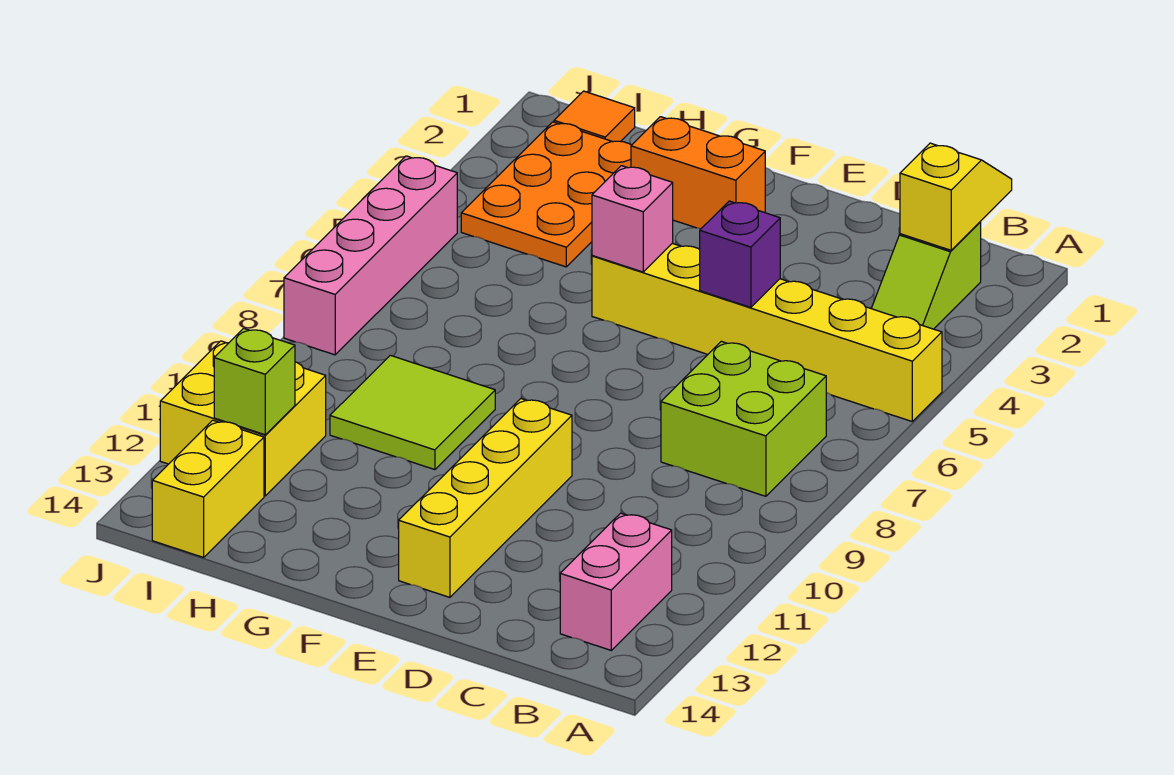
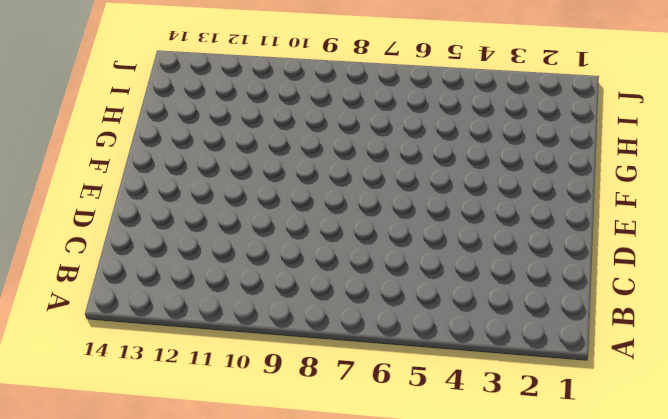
none -> yellow brick A5:F5 level 1
none -> lime slope B2:B3 level 1 top 2
none -> lime brick B7:C8 level 1

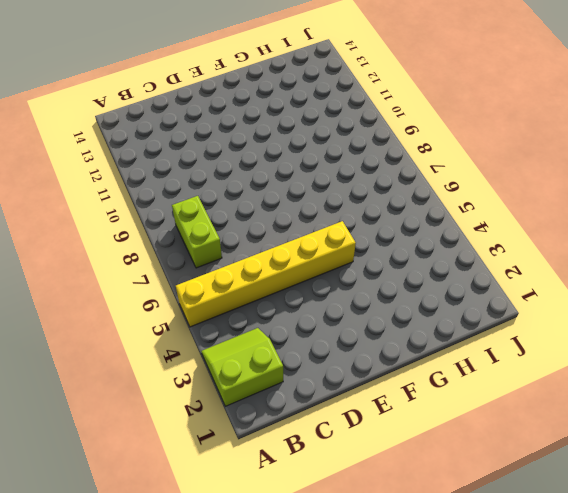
lime slope A2:B3 level 1 top 2 -> lime slope B2:B3 level 1 top 2
lime brick B7:B8 level 1 -> lime brick B7:C8 level 1
none -> pink brick B12:B13 level 1
none -> yellow brick E10:E13 level 1
none -> orange brick F2:G2 level 1

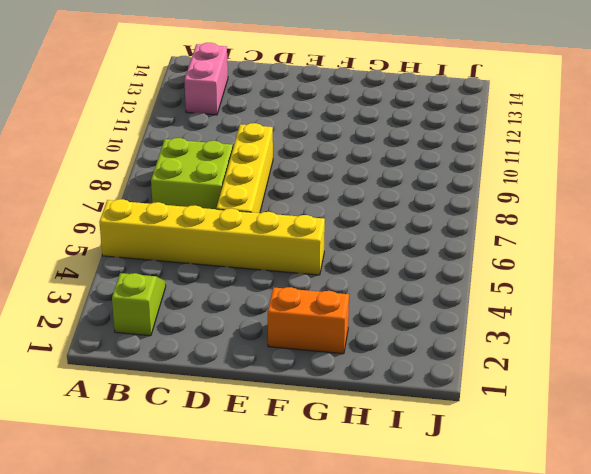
yellow brick D6:D9 level 1 -> yellow brick E10:E13 level 1
none -> lime tile G9:H10 level 1
none -> orange plate H2:I4 level 1
none -> orange tile I1 level 1

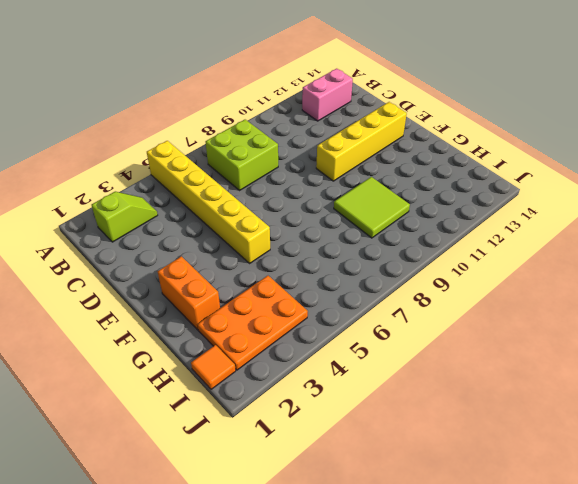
none -> yellow brick I11:J12 level 1
none -> yellow brick I13:I14 level 1
none -> pink brick J5:J8 level 1

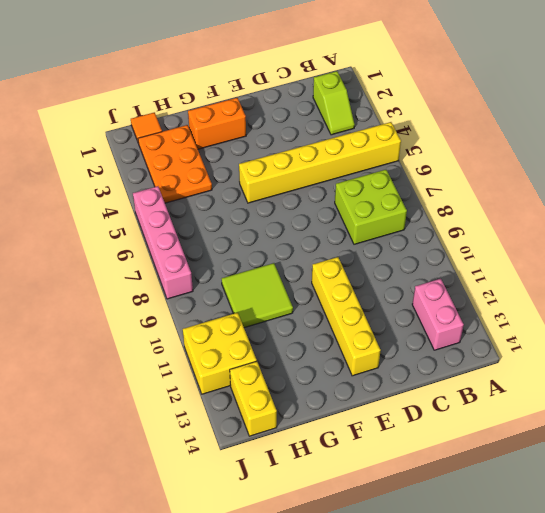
none -> yellow slope B1:B2 level 2 top 2
none -> purple brick D5 level 2
none -> pink brick F5 level 2

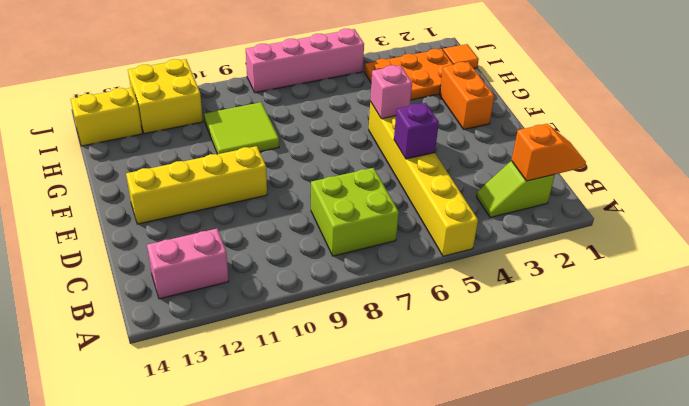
orange slope B1:B2 level 2 top 2 -> yellow slope B1:B2 level 2 top 2
none -> lime brick I12 level 2

